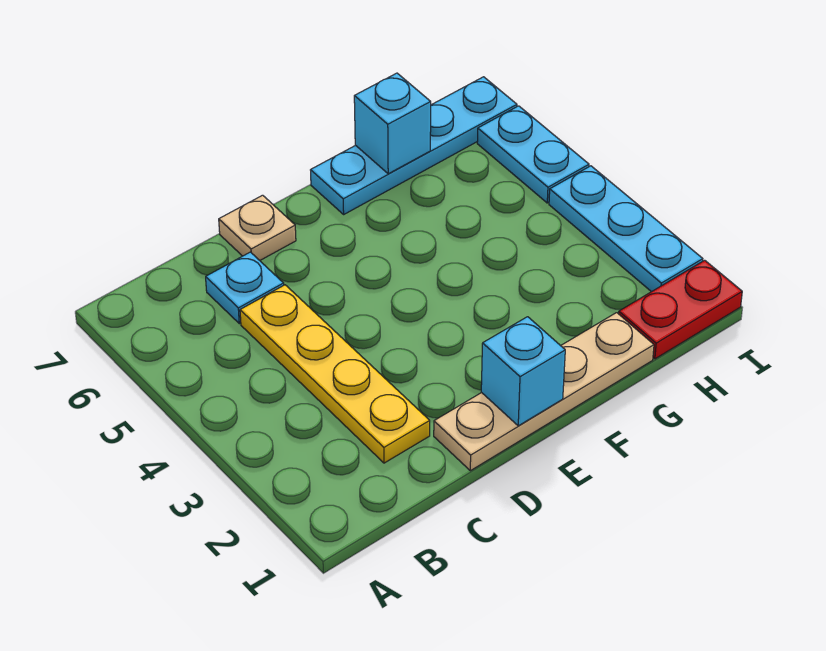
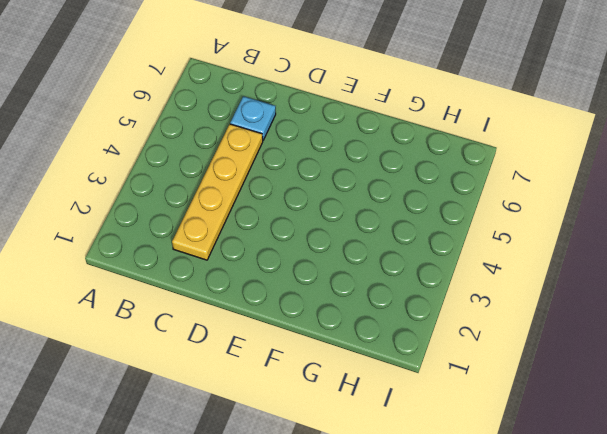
none -> tan plate D1:G1 level 1
none -> tan plate D7 level 1

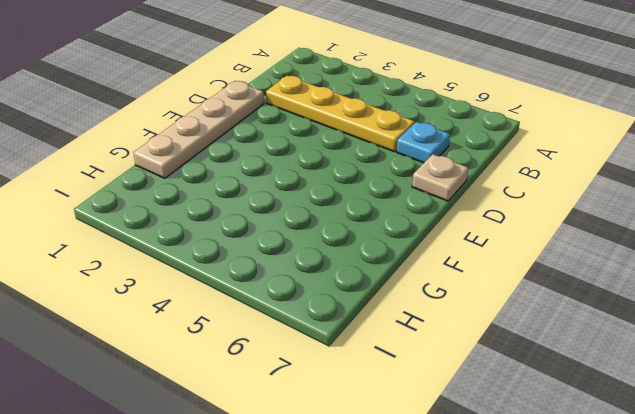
none -> cyan plate F7:I7 level 1
none -> red plate H1:I1 level 1

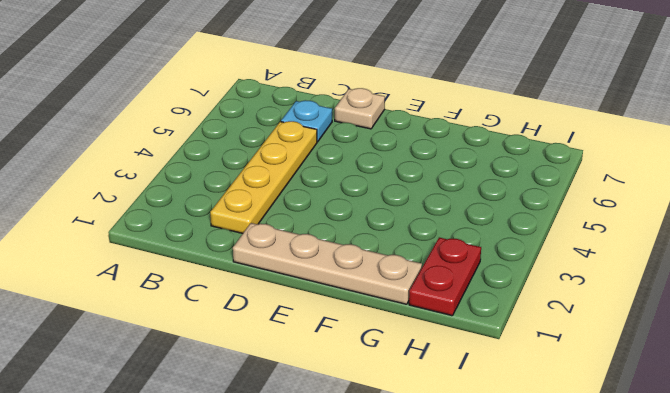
red plate H1:H2 level 1 -> red plate H1:I1 level 1
none -> cyan plate F7:I7 level 1
none -> cyan plate I2:I4 level 1

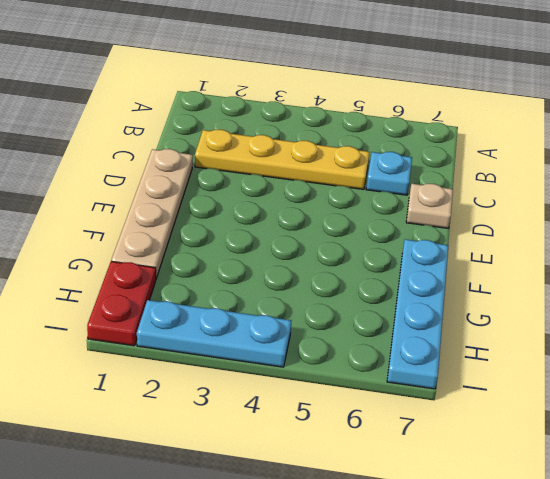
none -> cyan plate I5:I6 level 1
none -> cyan brick E1 level 2

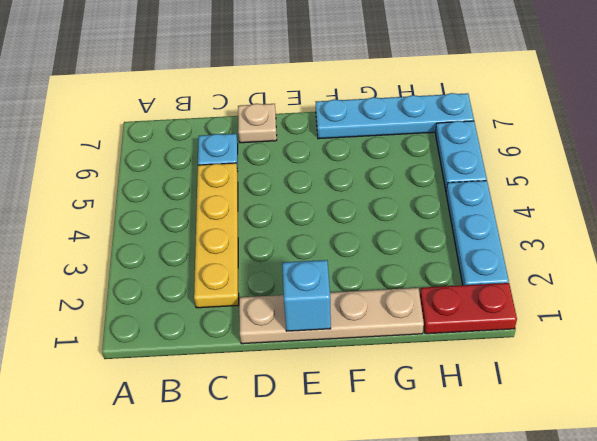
none -> cyan brick G7 level 2

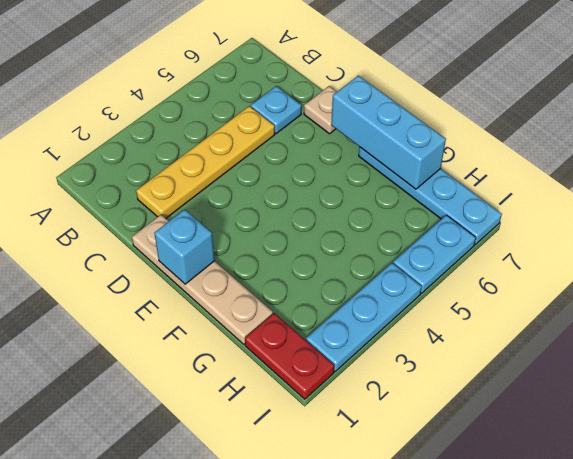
cyan brick E7:G7 level 2 -> cyan brick G7 level 2

